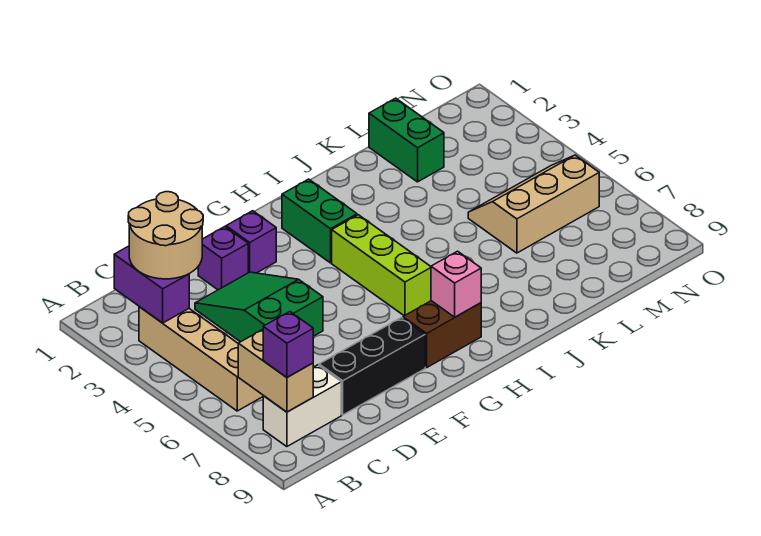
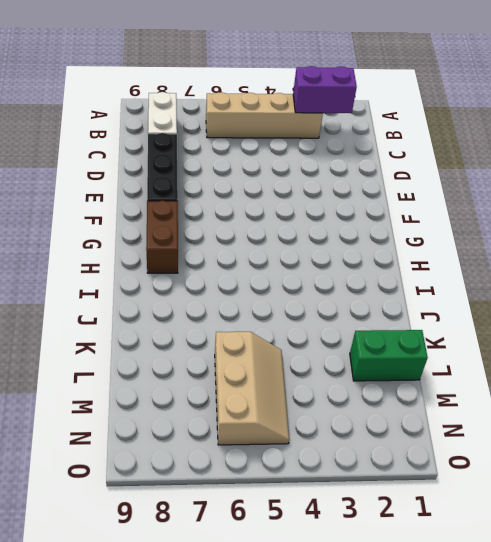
none -> green slope D3:E5 level 1 top 5
none -> purple brick E2 level 1
none -> purple brick F2 level 1

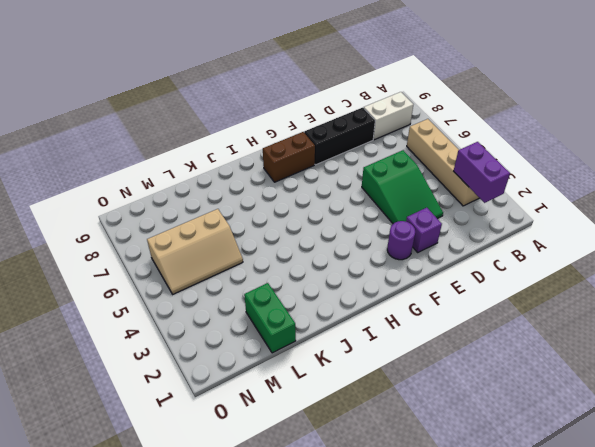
purple round brick F2 level 1 -> purple brick F2 level 1
none -> green brick H2:H3 level 1
none -> lime brick H4:H6 level 1
none -> tan brick B7:B8 level 2

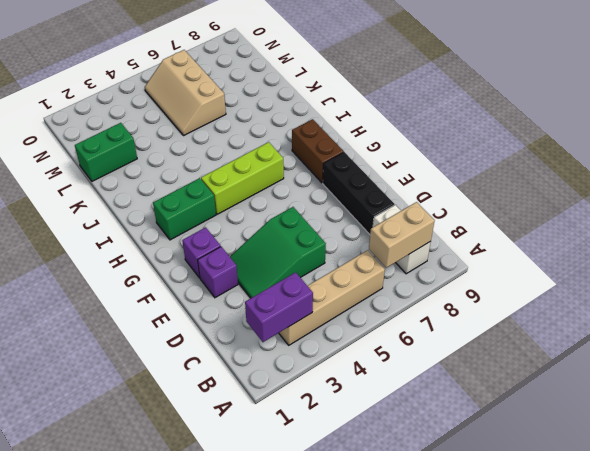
none -> pink brick H8 level 2
none -> tan round brick B2:C3 level 3
none -> purple brick B8 level 3

